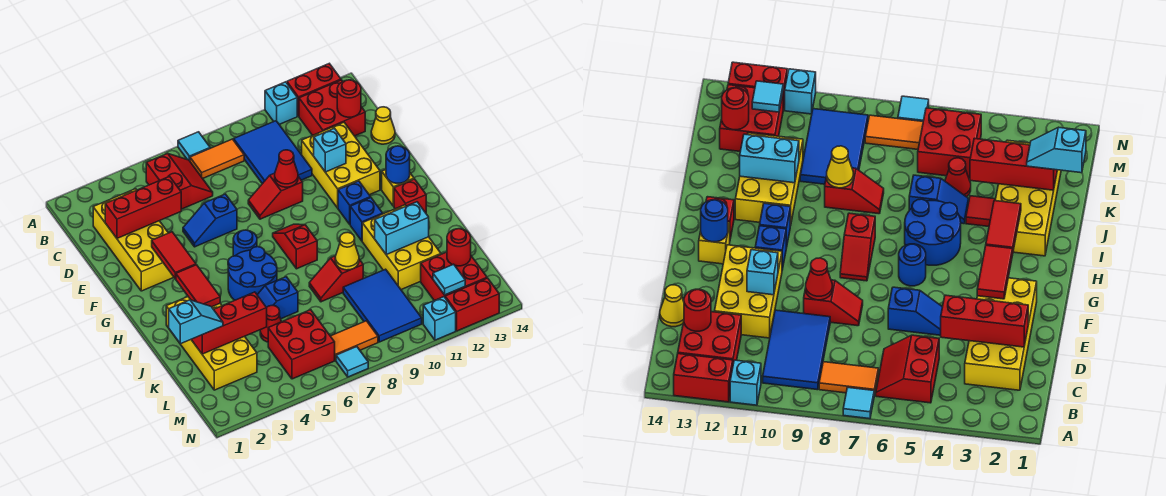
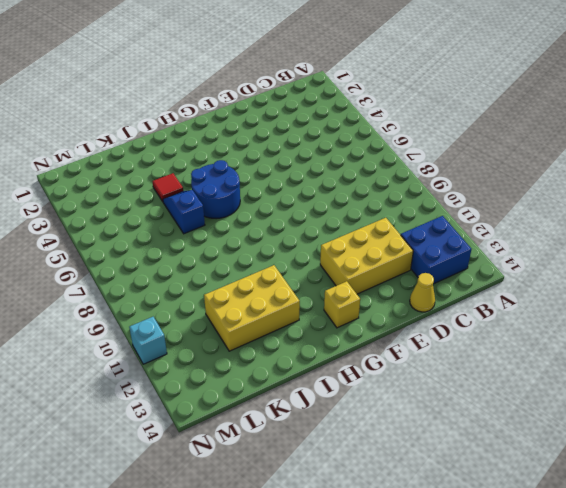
blue brick B12:C13 level 1 -> red brick B12:C13 level 1
none -> cyan tile A7 level 1
none -> cyan brick A11 level 1
none -> red brick A12:A13 level 1
none -> red slope B5:C6 level 1 top 5

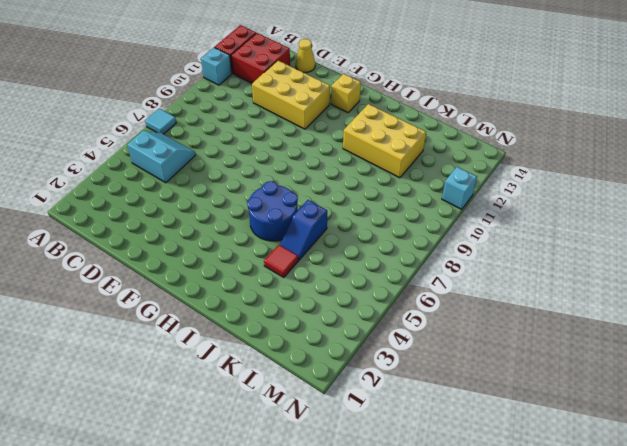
cyan slope B5:C6 level 1 top 5 -> red slope B5:C6 level 1 top 5
none -> orange tile B7:B8 level 1
none -> blue tile B9:D10 level 1
none -> yellow brick C2:F3 level 1
none -> blue slope E5:E6 level 1 top 6

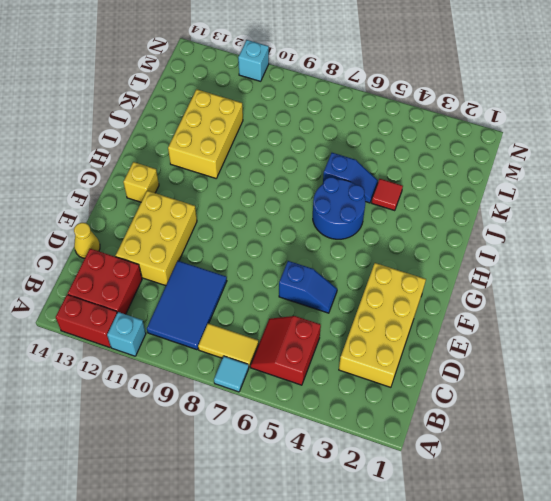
yellow tile B7:B8 level 1 -> orange tile B7:B8 level 1
none -> red slope E8:E9 level 1 top 9
none -> blue round brick G6 level 1
none -> red slope G8:H8 level 1 top H
none -> blue brick G11 level 1

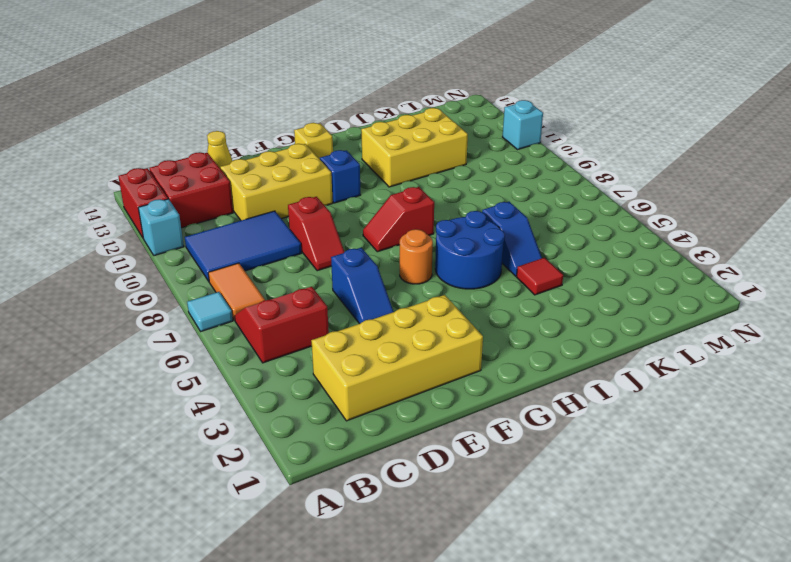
orange round brick G6 level 1 -> blue round brick G6 level 1
none -> blue brick H11 level 1
none -> red brick H13 level 1
none -> yellow brick I2:L3 level 1
none -> red slope J8:J9 level 1 top 9

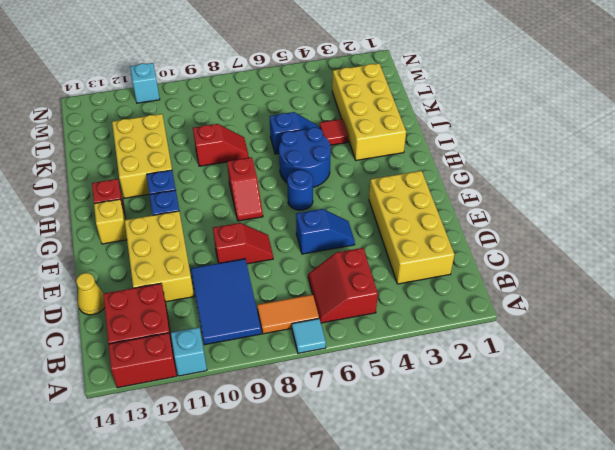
none -> red cone K5 level 1
none -> blue tile K9:M10 level 1
none -> red brick L5:M6 level 1
none -> red brick L12:M13 level 1

